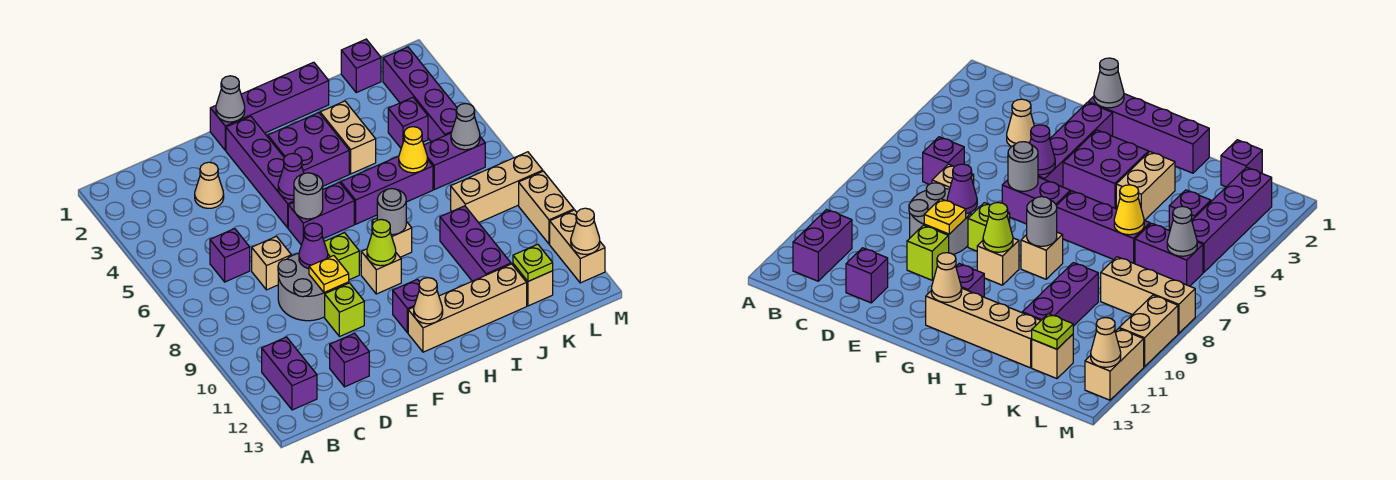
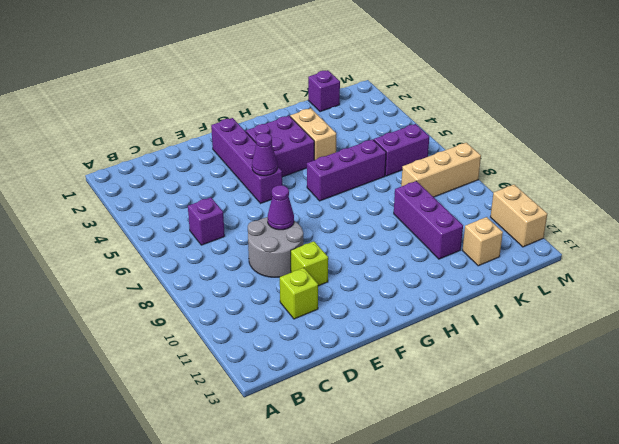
lime brick D11 level 1 -> lime brick F8 level 1
none -> purple brick B11:B12 level 1
none -> tan cone D3 level 1
none -> tan brick D7 level 1
none -> purple brick D12 level 1

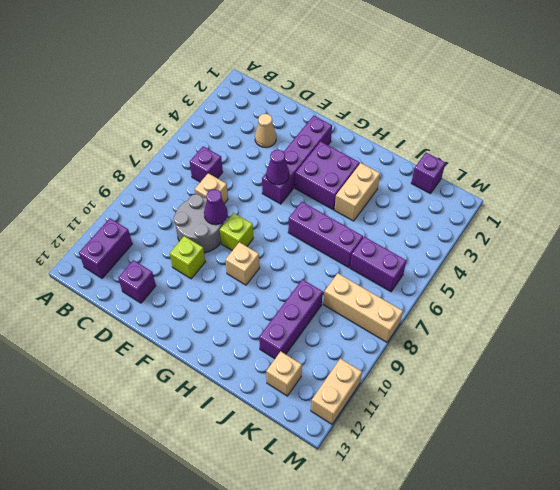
none -> purple brick F1:I1 level 1
none -> purple brick F6:G6 level 1
none -> purple brick G11 level 1
none -> tan brick G12:J12 level 1

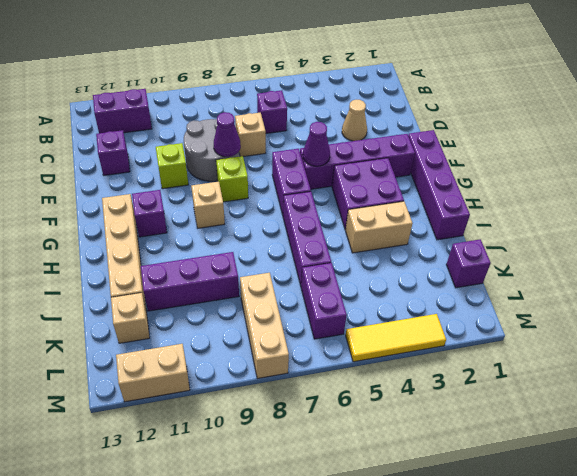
yellow tile M3:M5 level 1 -> none
none -> tan brick H8 level 1
none -> purple brick K4 level 1
none -> purple brick L2:L5 level 1
none -> tan brick M9:M10 level 1

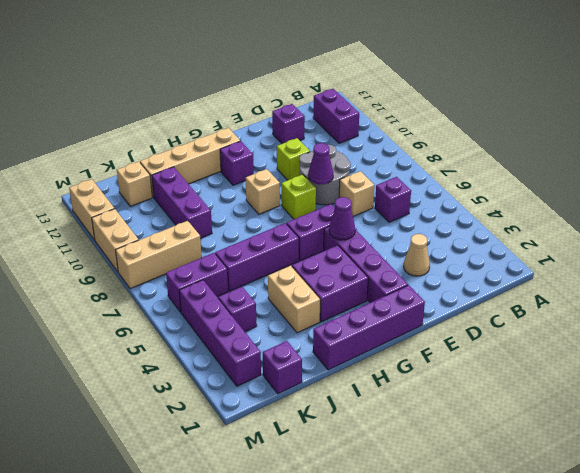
none -> tan brick H8 level 1
none -> yellow plate E9 level 2
none -> grey cone F1 level 2
none -> grey round brick F6 level 2

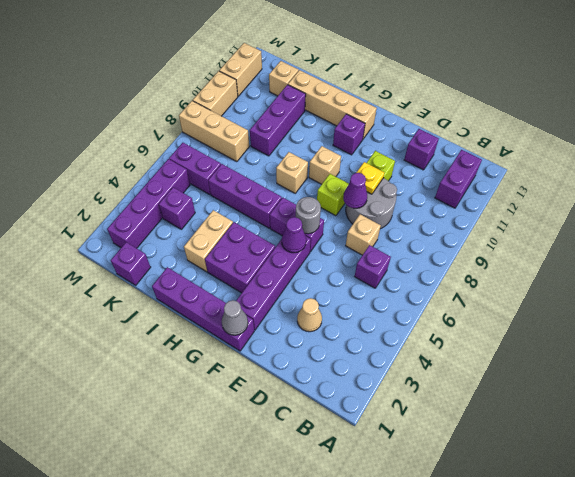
none -> lime cone G9 level 2
none -> tan cone G12 level 2
none -> grey round brick H8 level 2
none -> yellow cone J6 level 2

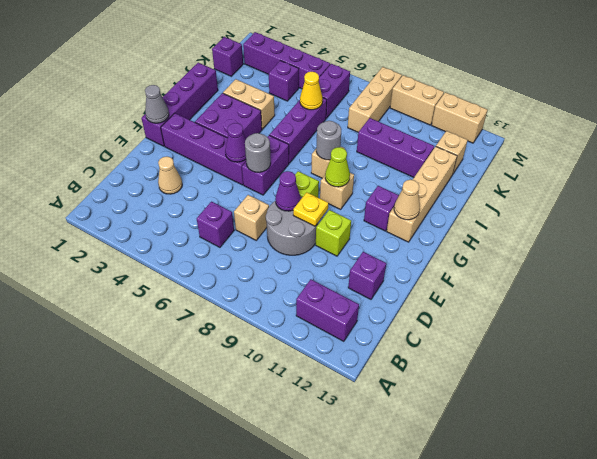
none -> lime plate K12 level 2
none -> grey cone L6 level 2
none -> tan cone M12 level 2

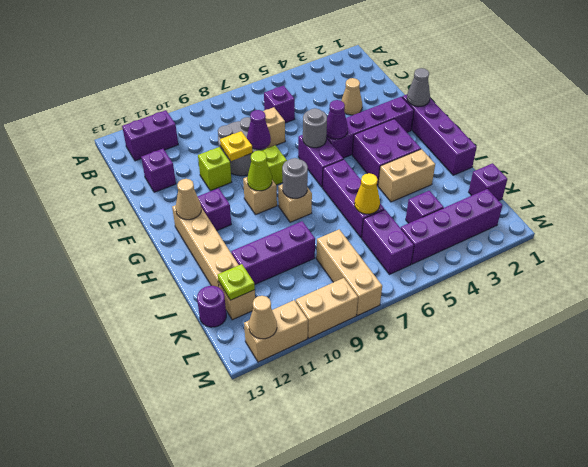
purple round brick K13 level 1 -> none
none -> grey cone L6 level 2

